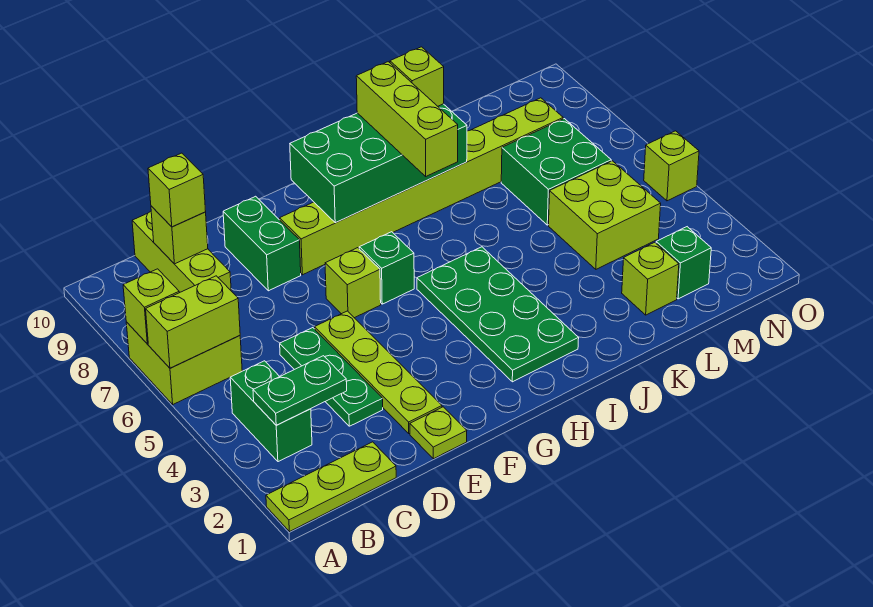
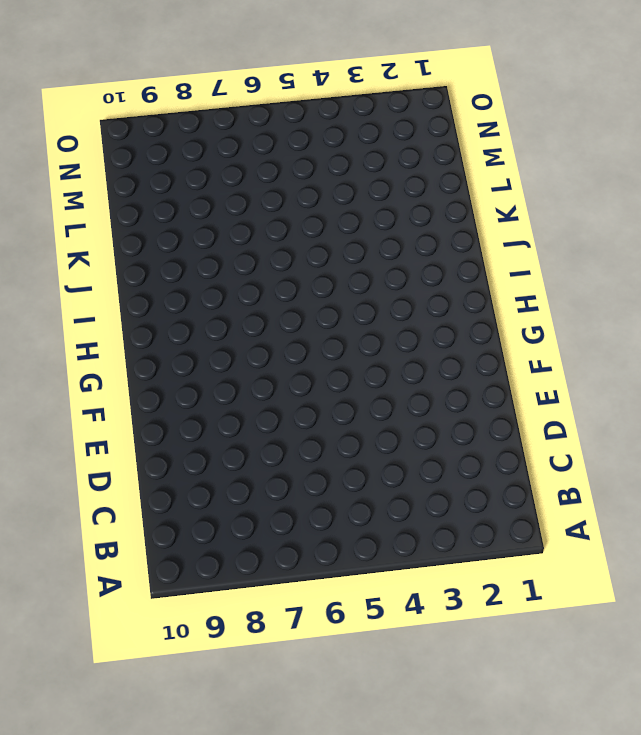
none -> lime plate A1:C1 level 1
none -> lime brick A6:B7 level 1
none -> green brick B3:B4 level 1

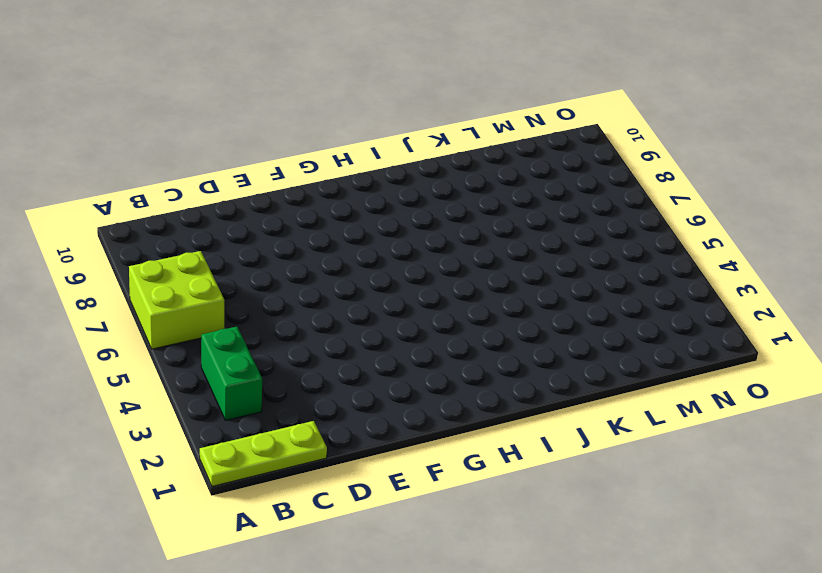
none -> lime brick C8:C10 level 1
none -> green plate D3:D5 level 1
none -> lime plate E1 level 1

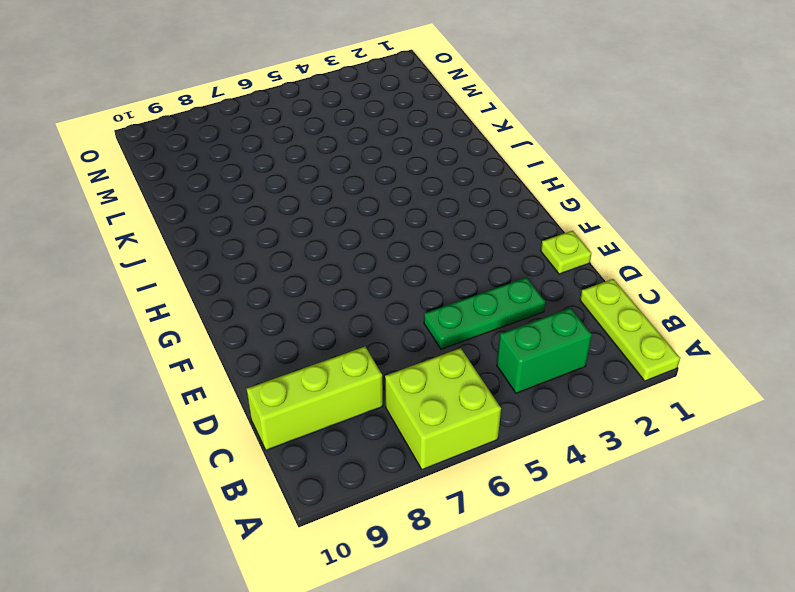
none -> lime plate E2:E5 level 1
none -> green brick E8:E9 level 1
none -> lime brick F6 level 1

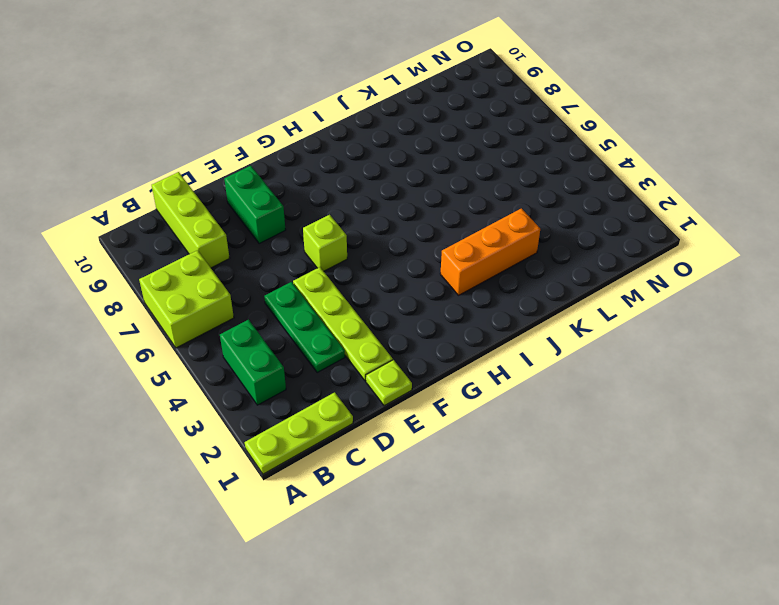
orange brick I3:K3 level 1 -> green plate H2:I5 level 1
none -> lime brick F8:M8 level 1
none -> green brick G6 level 1
none -> lime brick L2 level 1

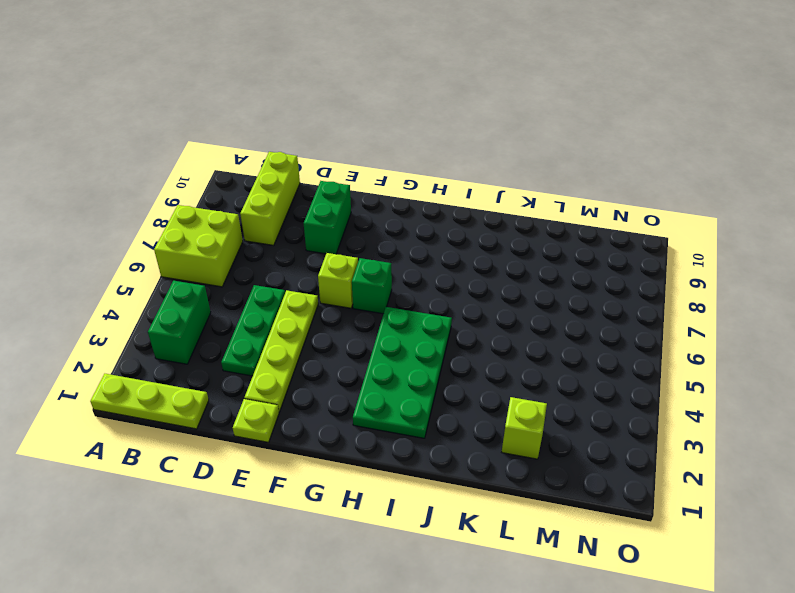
none -> lime brick F8:M8 level 1
none -> lime brick L4:M5 level 1
none -> green brick L6:M7 level 1

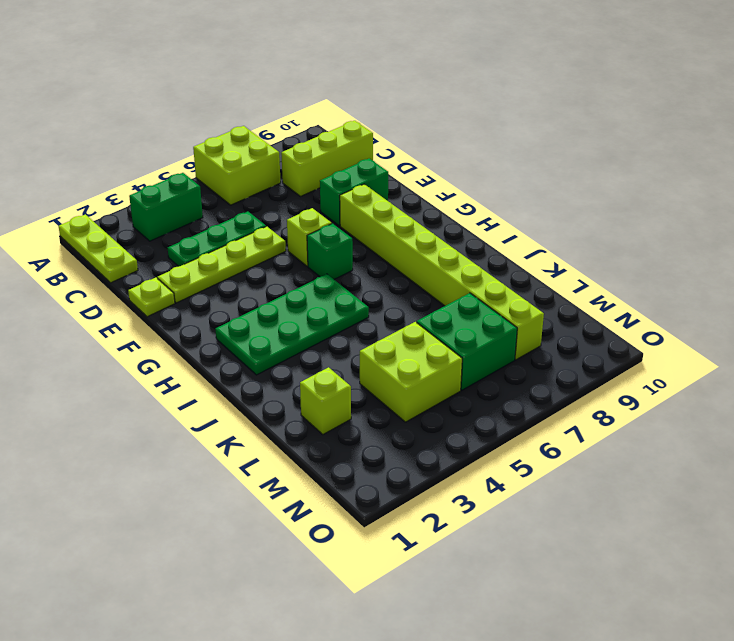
none -> green brick M2 level 1
none -> lime brick O5 level 1
none -> lime brick A6:B6 level 2

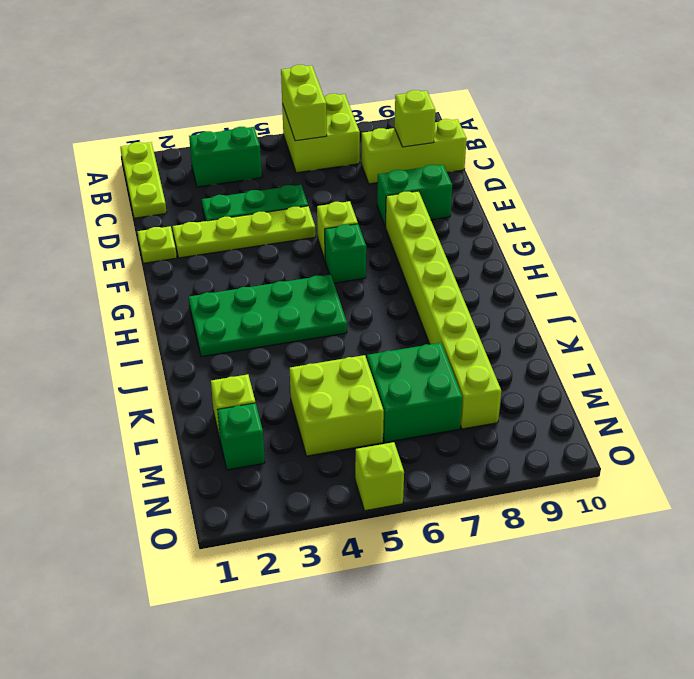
none -> lime brick A7 level 2
none -> green plate B3:C3 level 2
none -> green brick G8:J9 level 2

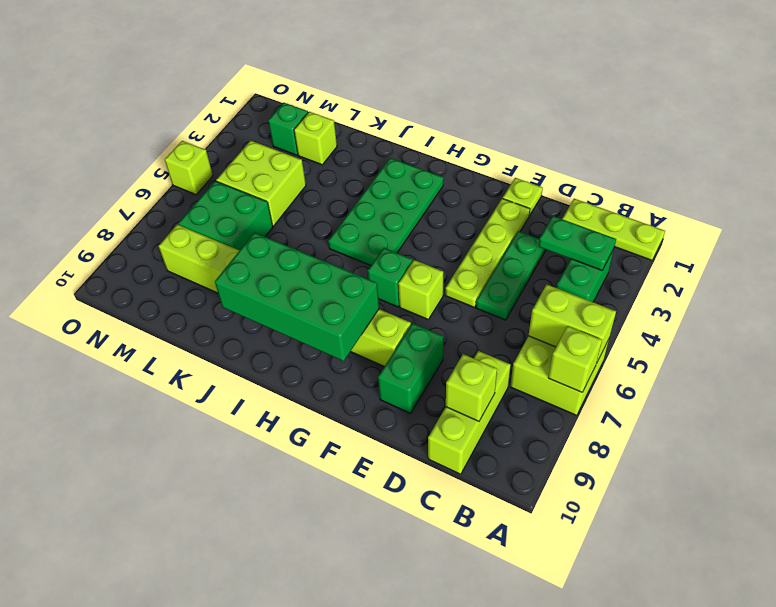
none -> lime brick C9 level 3
none -> lime brick I7:I9 level 3
none -> lime brick J9 level 3

